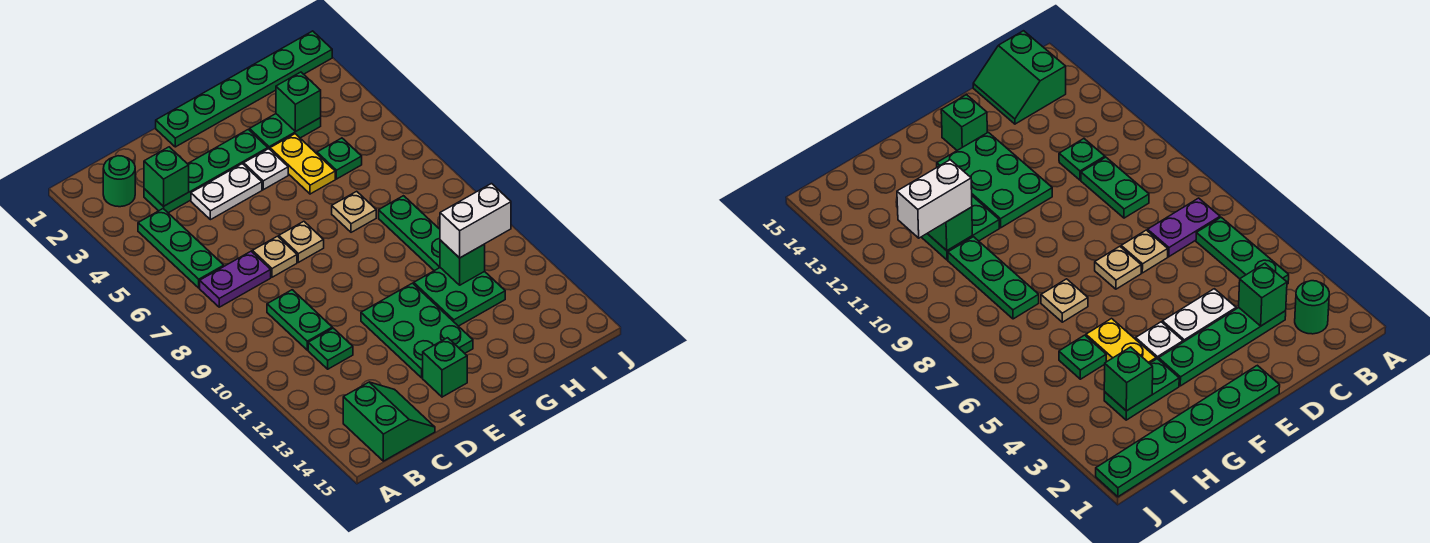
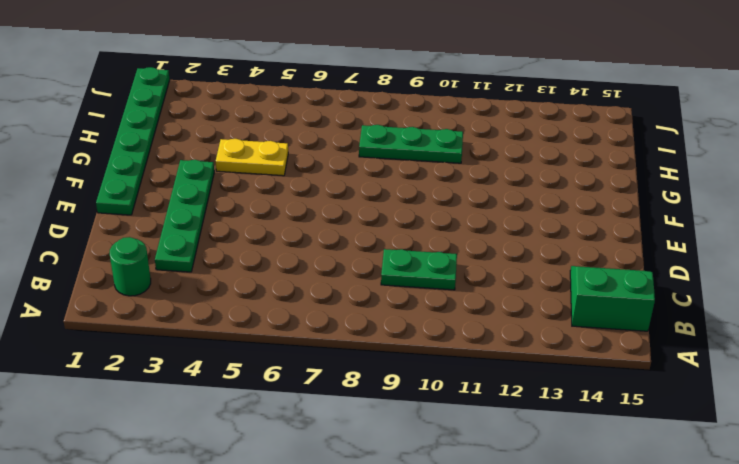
none -> green plate B4:B6 level 1
none -> purple plate B7:C7 level 1
none -> green plate C11 level 1

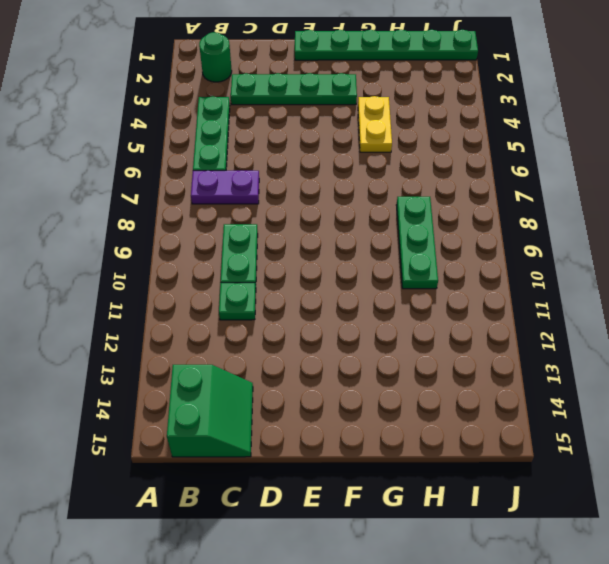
none -> white plate D4:E4 level 1
none -> tan plate D7 level 1
none -> tan plate E7 level 1

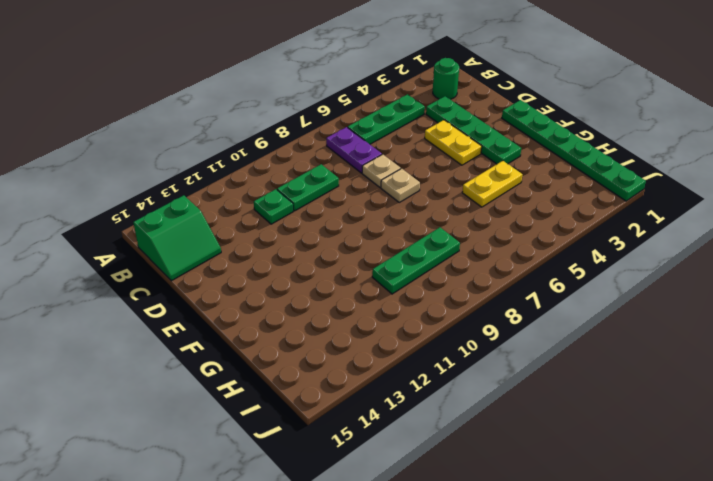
yellow plate D4:E4 level 1 -> white plate D4:E4 level 1
none -> green plate E11:F13 level 1
none -> green brick E14 level 1
none -> white plate F4 level 1

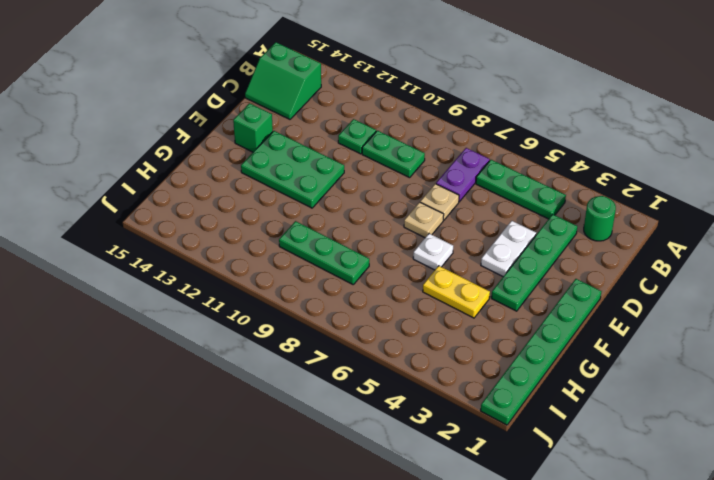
white plate F6 level 1 -> white plate F4 level 1
none -> green plate G3:H3 level 1
none -> tan plate G7 level 1
none -> green plate G11:H12 level 1

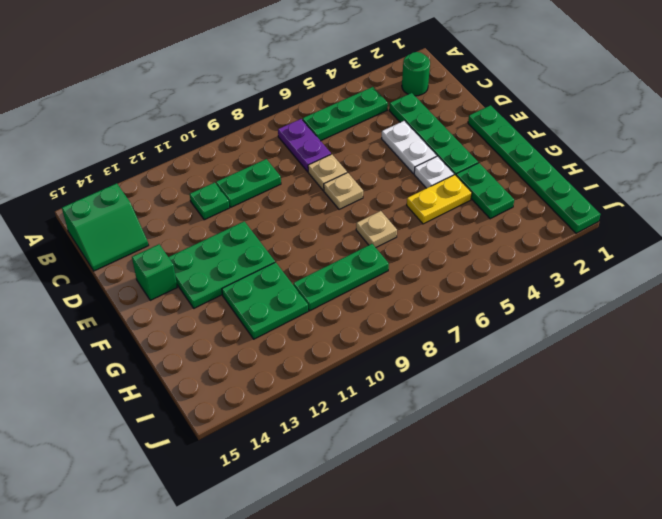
none -> green plate H5 level 1
none -> green brick C3 level 2
none -> green brick H3 level 2

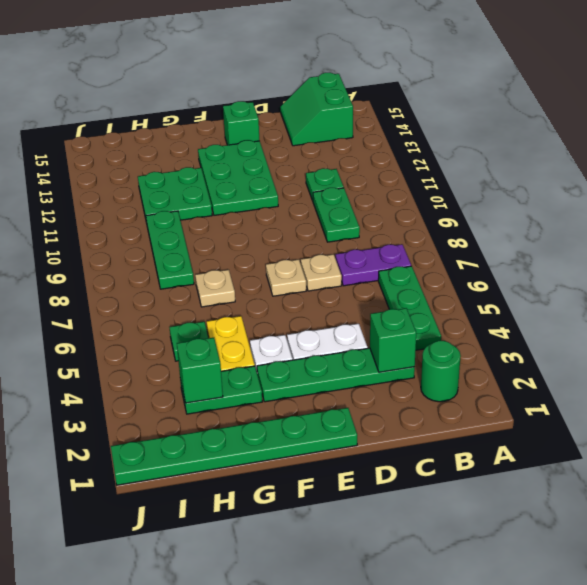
none -> green brick H11 level 2
none -> white brick H11:I11 level 3

